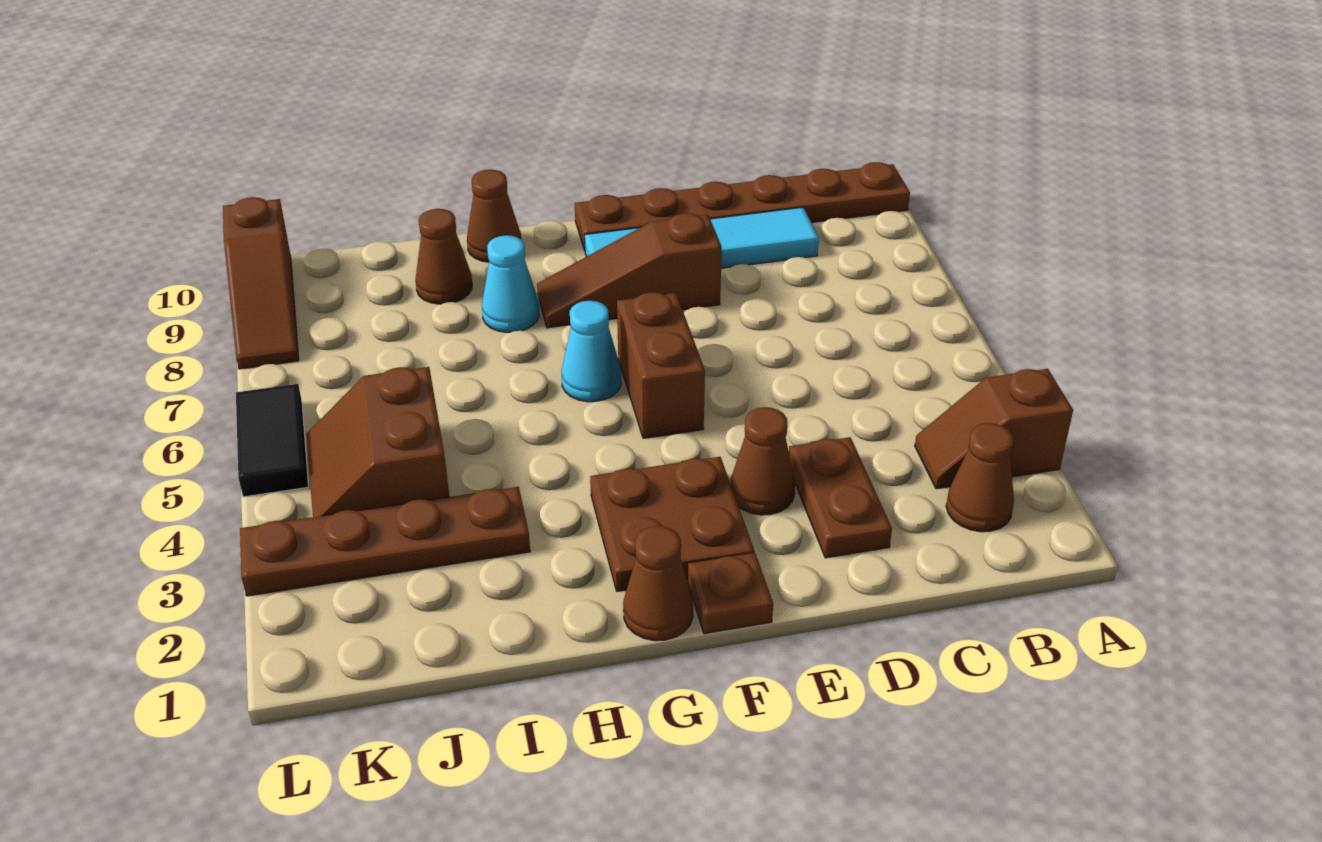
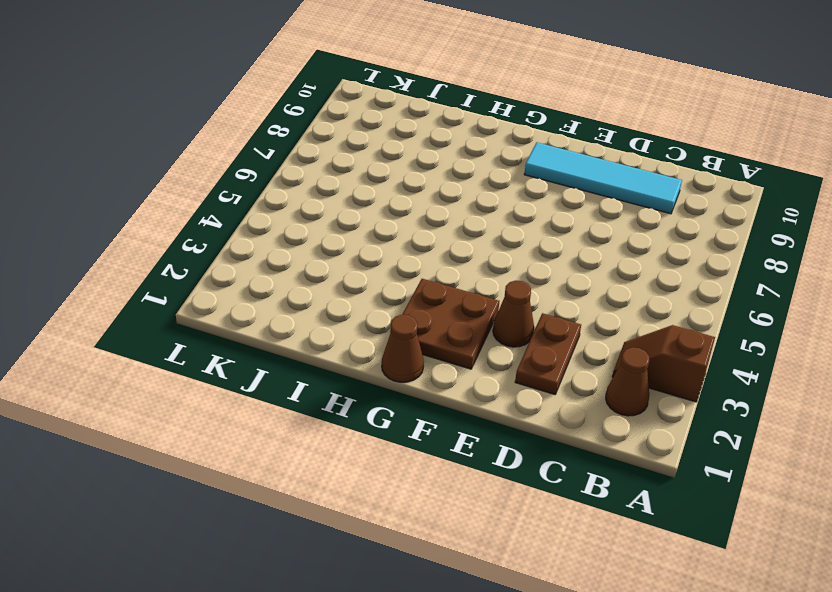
none -> brown plate A10:F10 level 1
none -> brown slope E8:G8 level 1 top E
none -> brown plate F1 level 1

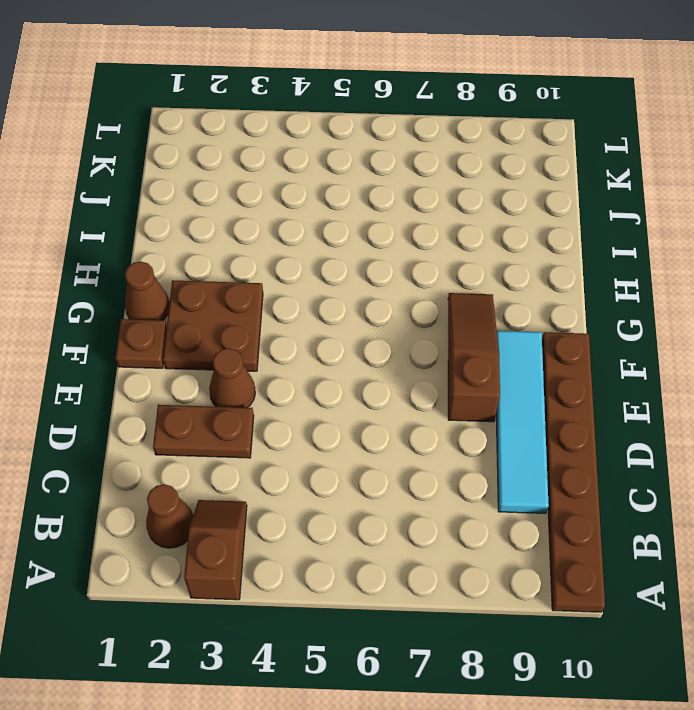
none -> brown brick F5:F6 level 1
none -> cyan cone G6 level 1
none -> cyan cone H8 level 1

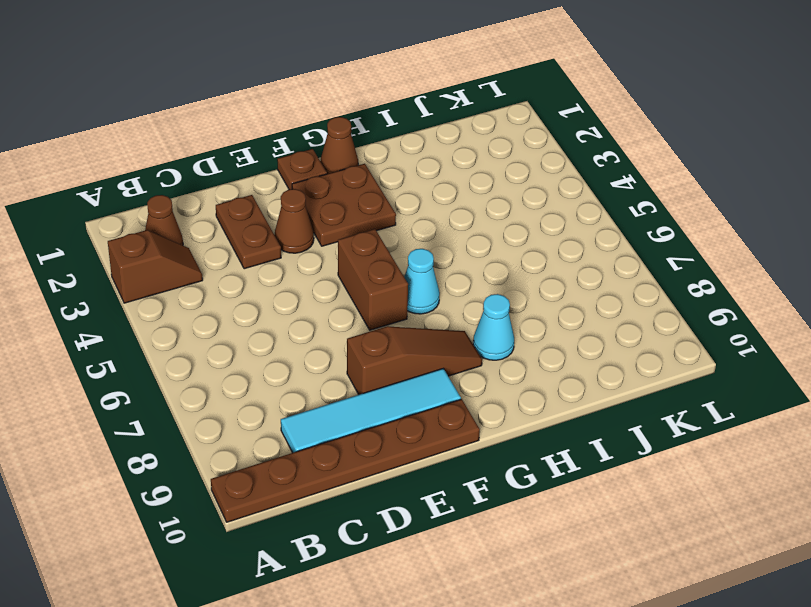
none -> brown cone H10 level 1
none -> brown plate I3:L3 level 1
none -> brown cone I9 level 1

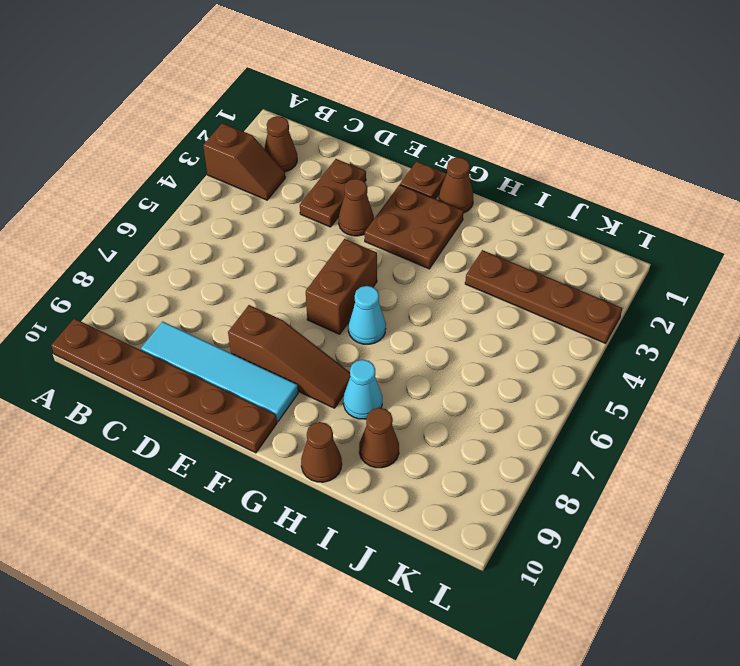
none -> brown slope J4:K5 level 1 top J
none -> black tile L5:L6 level 1
none -> brown slope L8:L10 level 1 top 10

